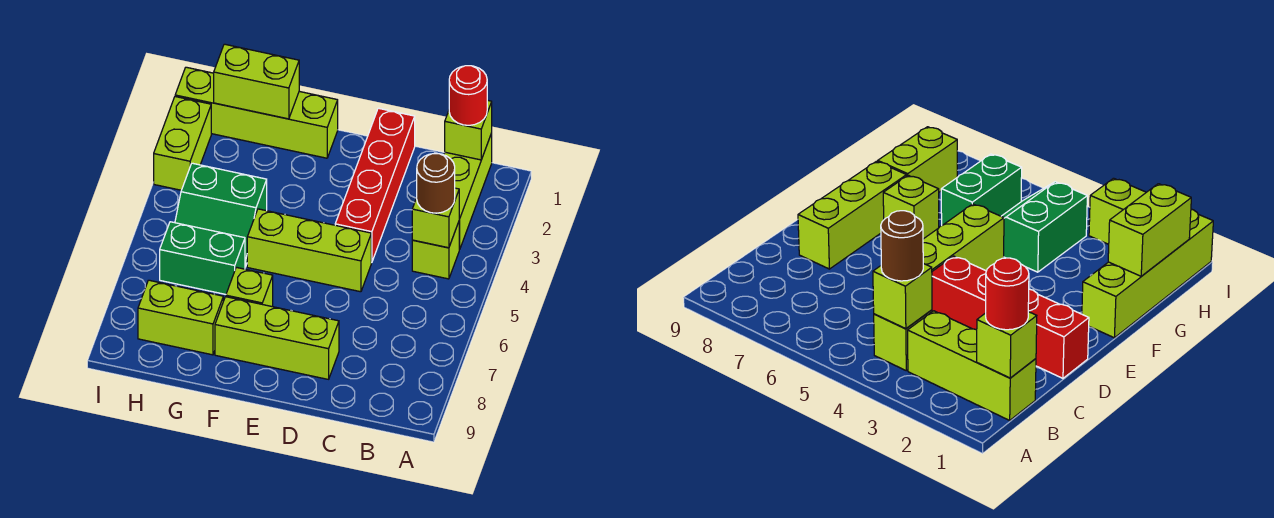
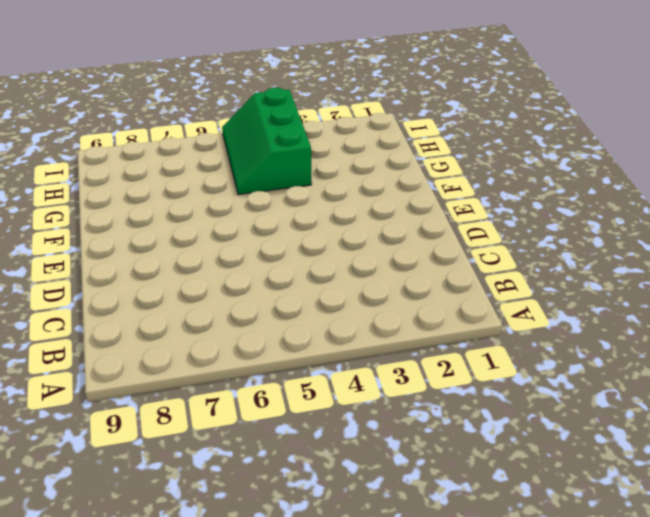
green slope G4:I5 level 1 top 4 -> green slope G4:H5 level 1 top 4
none -> lime brick B1:B3 level 1
none -> lime brick B4 level 1
none -> red brick D1:D4 level 1

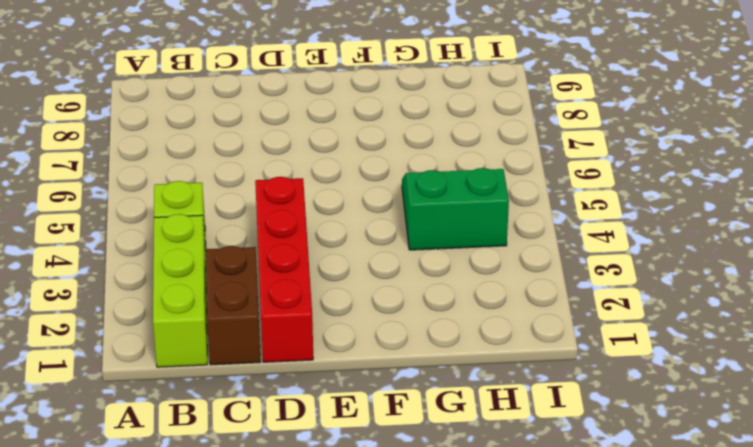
brown brick C1:C2 level 1 -> none
none -> lime brick D5:F5 level 1
none -> lime brick D8:F8 level 1
none -> lime brick F1:I1 level 1

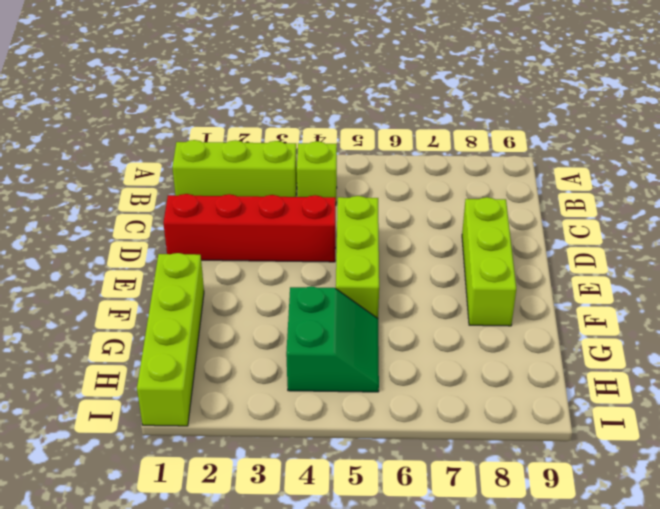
none -> lime brick F7 level 1
none -> green brick G6:H6 level 1
none -> lime brick G8:H8 level 1

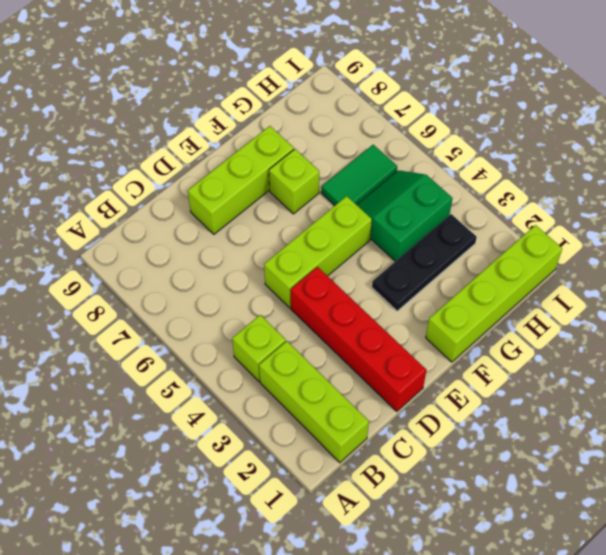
black plate F3:H3 level 1 -> none
green tile G6:H6 level 1 -> green brick G6:H6 level 1
none -> lime brick G8:H8 level 1
none -> lime brick I2:I3 level 1
none -> lime brick B1 level 2

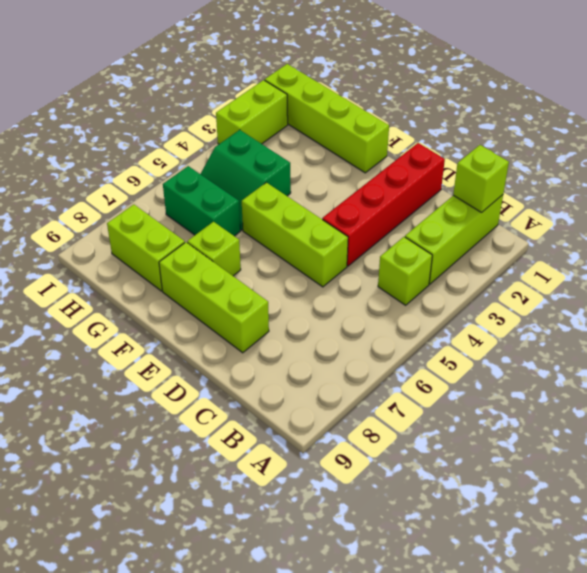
none -> lime brick B4 level 2
none -> lime brick G1:H1 level 2
none -> red round brick B1 level 3

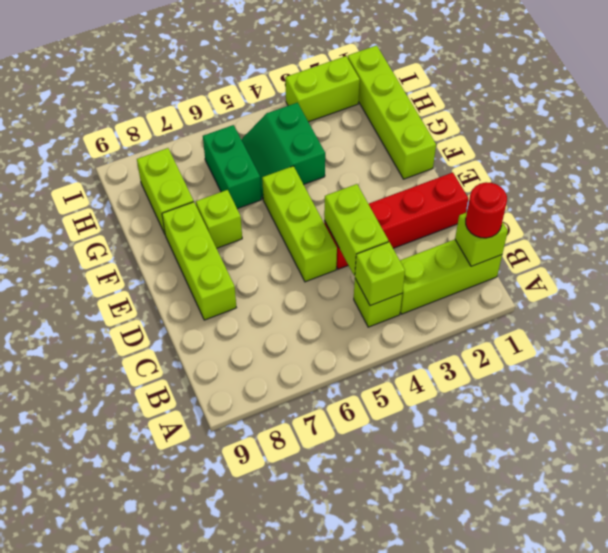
lime brick C4:D4 level 2 -> lime brick G1:H1 level 2
none -> brown round brick B4 level 3

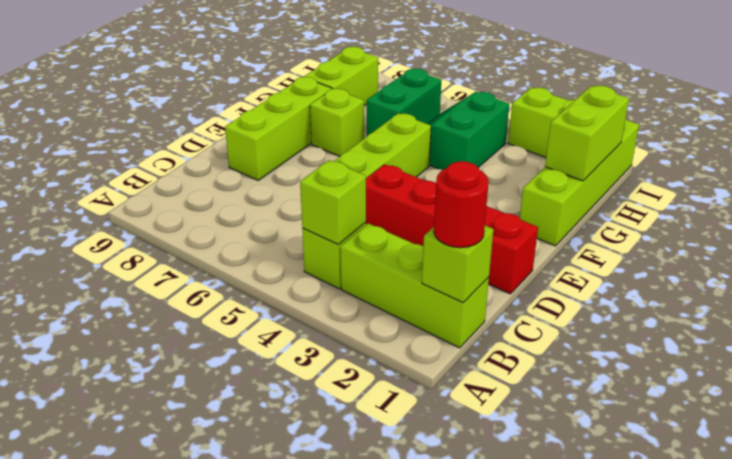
none -> brown round brick B4 level 3

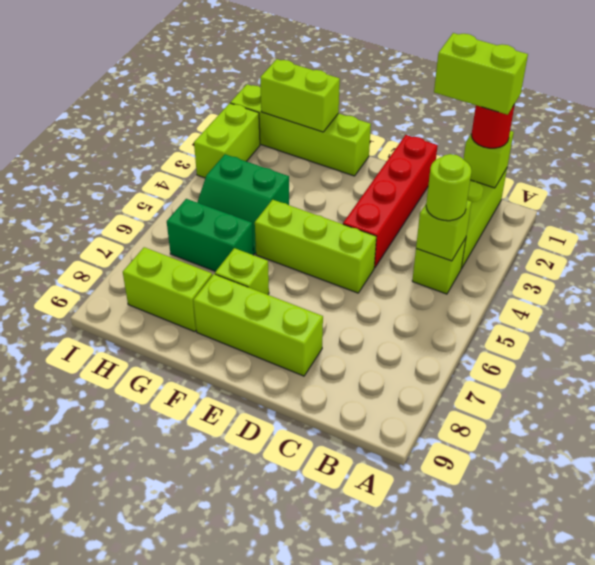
lime brick B1:C1 level 4 -> none
lime round brick B4 level 3 -> brown round brick B4 level 3

